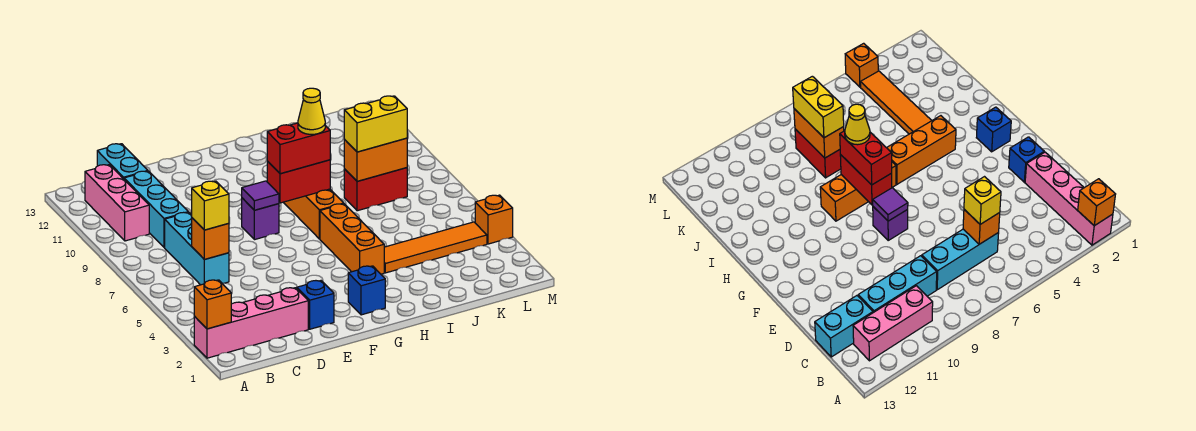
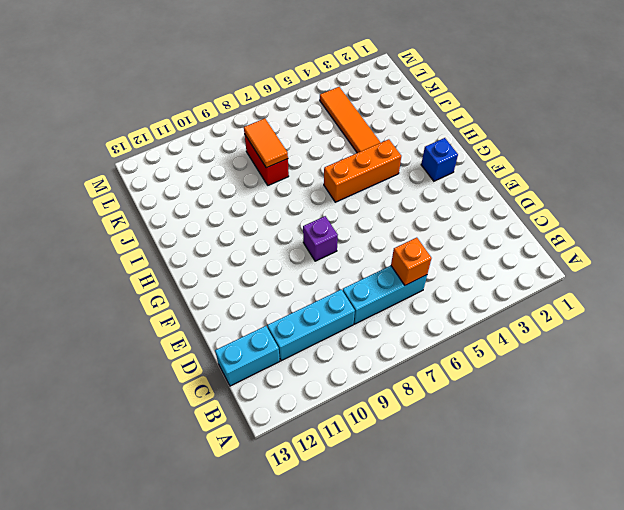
orange tile J8:K8 level 2 -> orange brick J8:K8 level 2
none -> pink brick A2:D2 level 1
none -> pink brick B10:B12 level 1
none -> blue brick E2 level 1

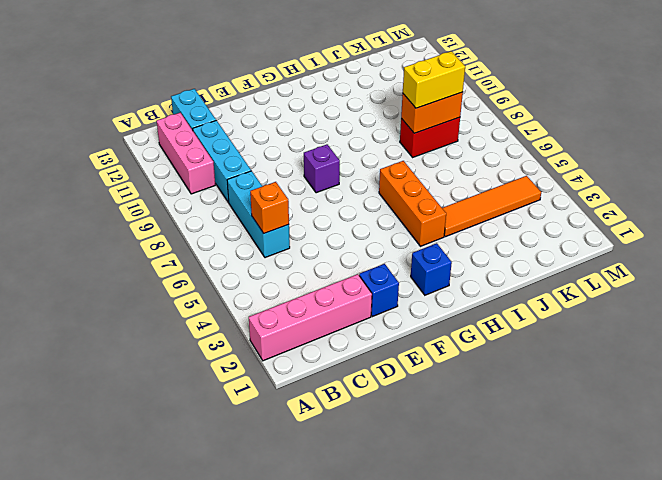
none -> orange brick H7:H9 level 1
none -> orange brick M4 level 1
none -> orange brick A2 level 2

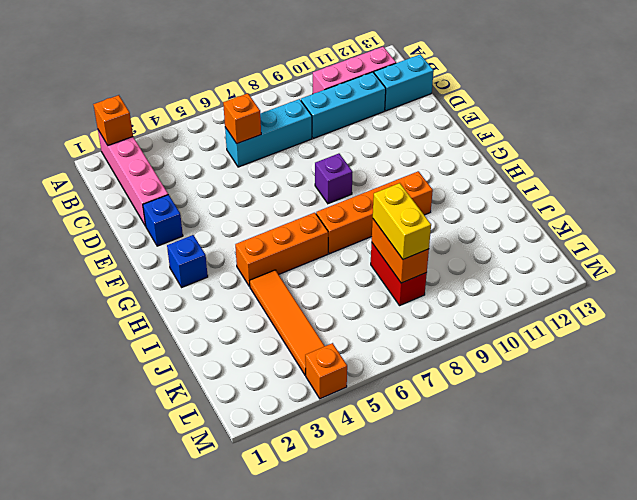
orange brick H7:H10 level 1 -> orange brick H7:H9 level 1
none -> purple tile F8 level 2
none -> red brick G8:H8 level 2
none -> yellow brick C6 level 3

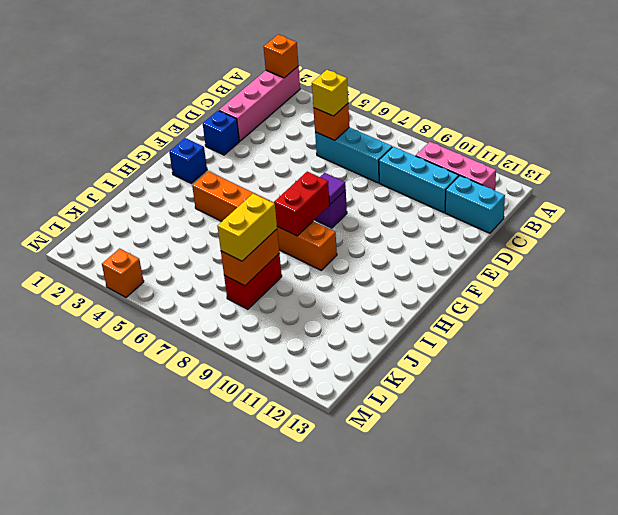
none -> orange tile I4:L4 level 1
none -> red brick G8:H8 level 3
none -> yellow cone H8 level 4

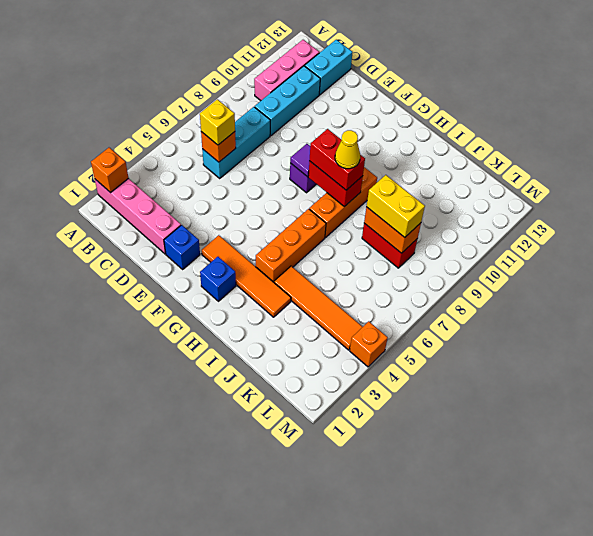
orange tile F3:I3 level 1 -> none

